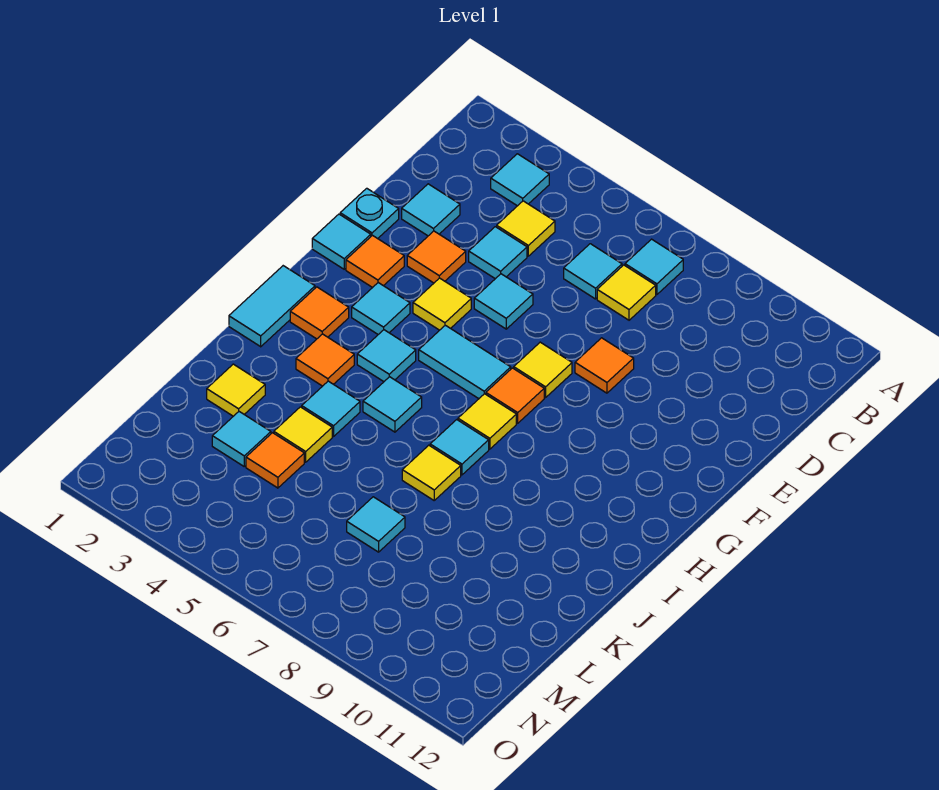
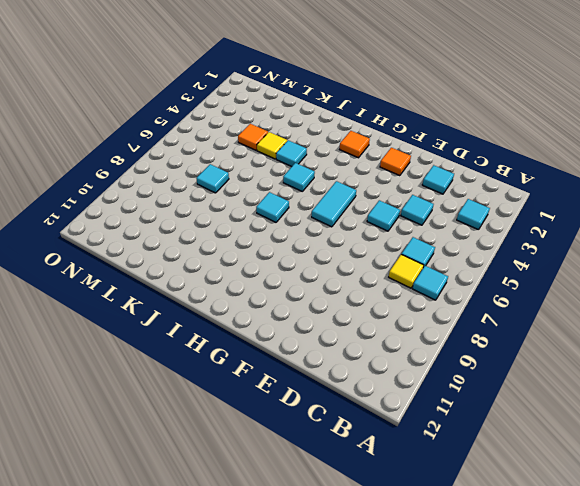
none -> yellow tile C4 level 1
none -> cyan plate E1 level 1
none -> orange tile E3 level 1
none -> orange tile E8 level 1

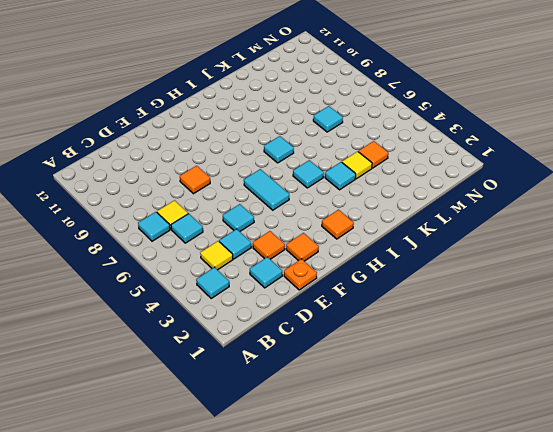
orange plate E1 level 1 -> cyan plate E1 level 1
none -> cyan tile F1 level 1
none -> yellow tile F4 level 1
none -> yellow tile F7 level 1
none -> cyan tile G3 level 1

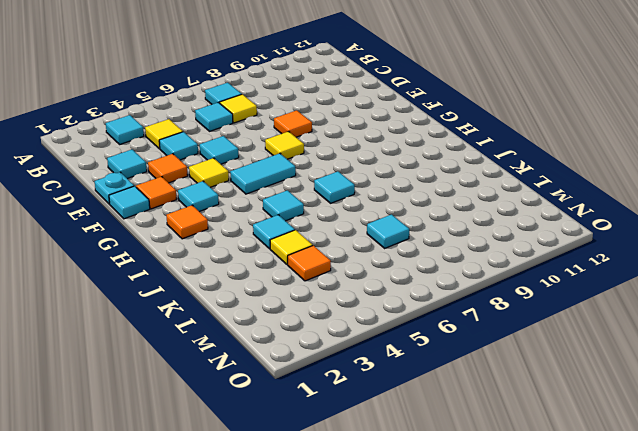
none -> orange tile G7 level 1
none -> cyan tile H1:I1 level 1
none -> cyan tile H4 level 1
none -> yellow tile H7 level 1

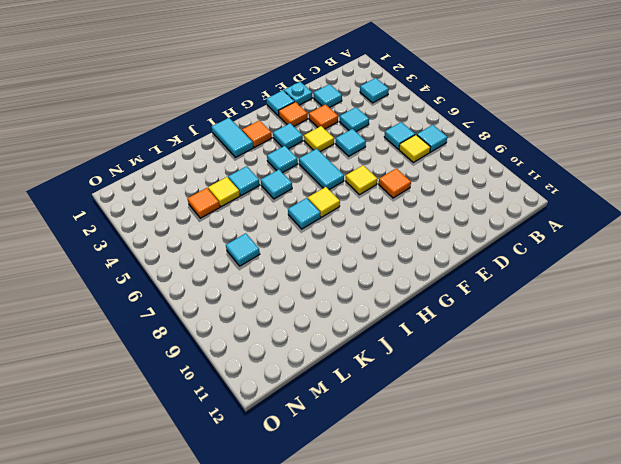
cyan tile I1:I2 level 1 -> cyan tile H1:I1 level 1
none -> yellow tile C4 level 1
none -> orange tile G7 level 1
none -> orange tile I3 level 1
none -> yellow tile J7 level 1

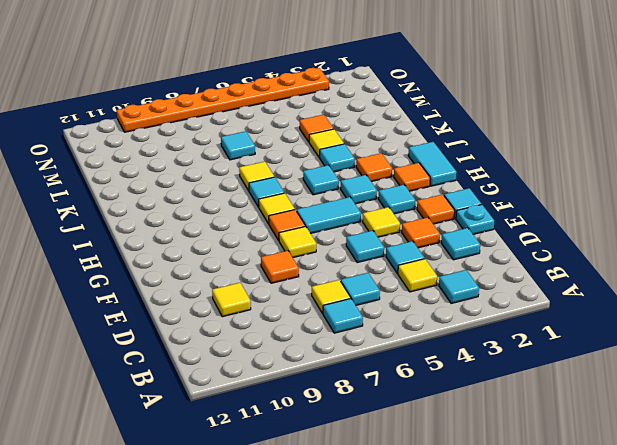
yellow tile D10 level 1 -> yellow tile K2 level 1
orange plate O3:O10 level 1 -> none
none -> cyan tile L3 level 1

